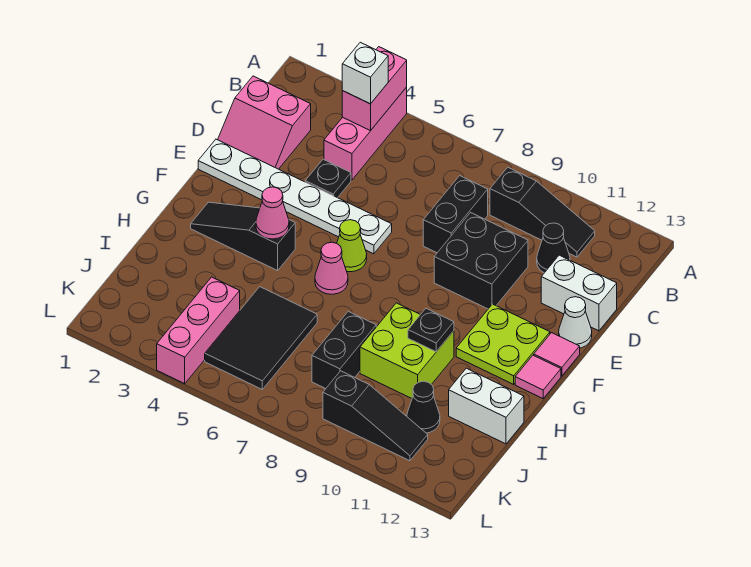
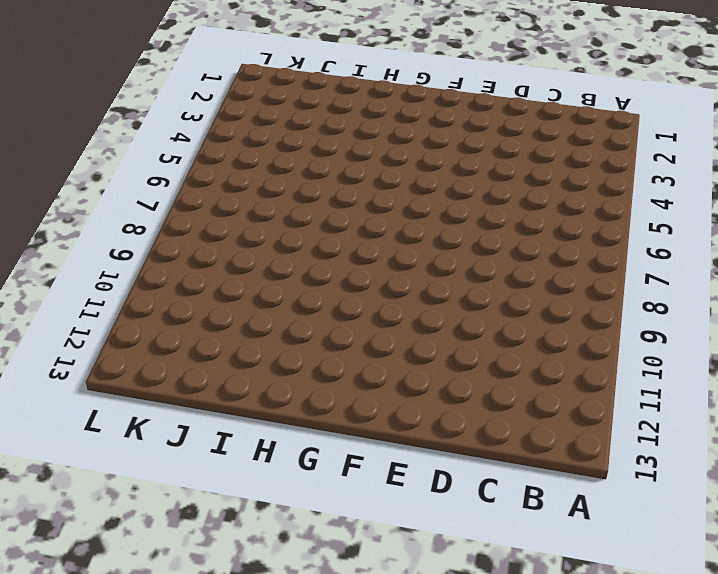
none -> pink brick A4:C4 level 1
none -> black slope B9:B11 level 1 top 9
none -> pink slope C1:D2 level 1 top C

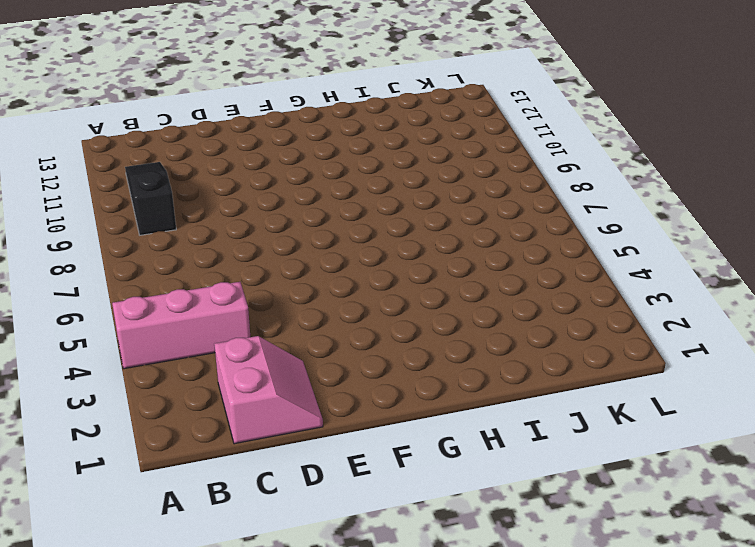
none -> black brick C8:D8 level 1
none -> black cone C11 level 1
none -> black plate D4 level 1

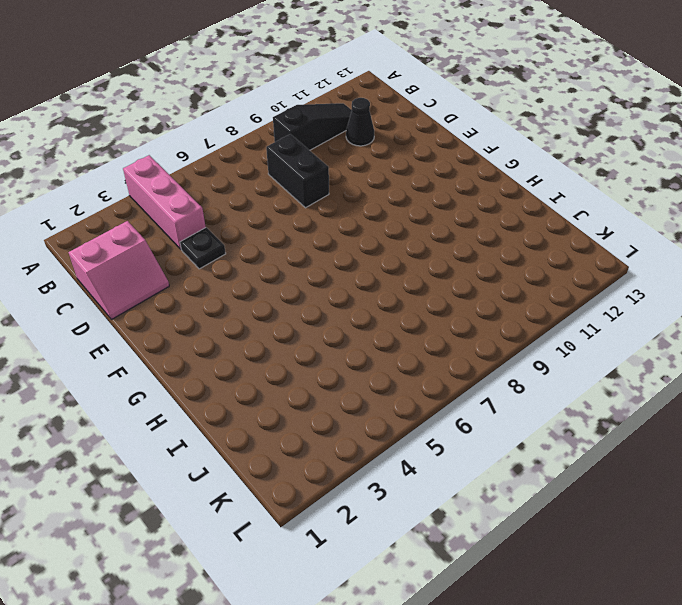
none -> black brick D9:E10 level 1
none -> white brick D12:D13 level 1
none -> white plate E1:E6 level 1

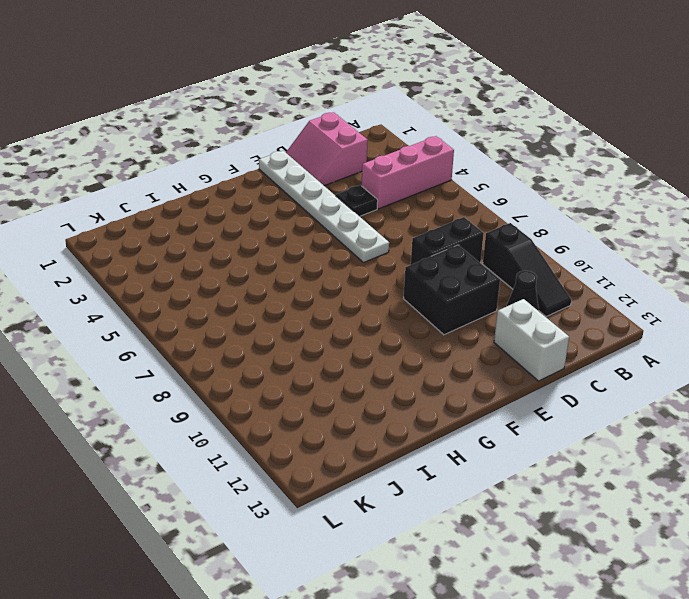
none -> white cone E13 level 1
none -> lime cone F6 level 1
none -> lime plate F11:G12 level 1

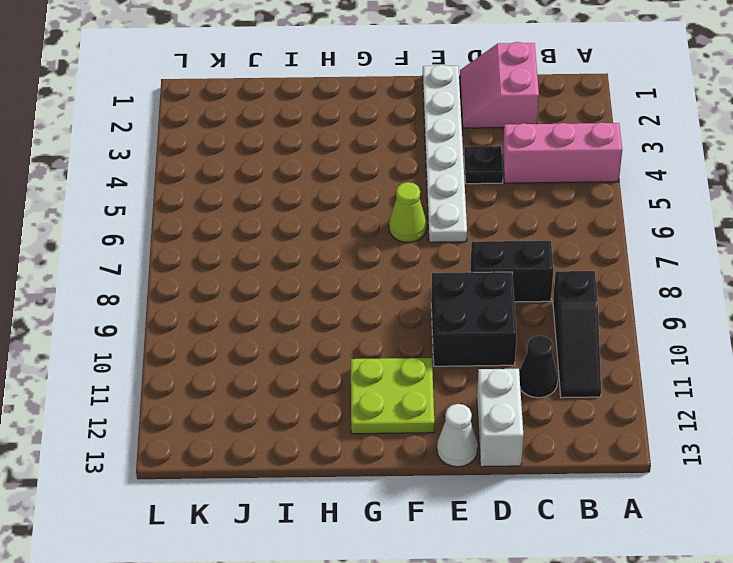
none -> pink tile F13 level 1
none -> black slope G2:G4 level 1 top 4
none -> pink cone G6 level 1

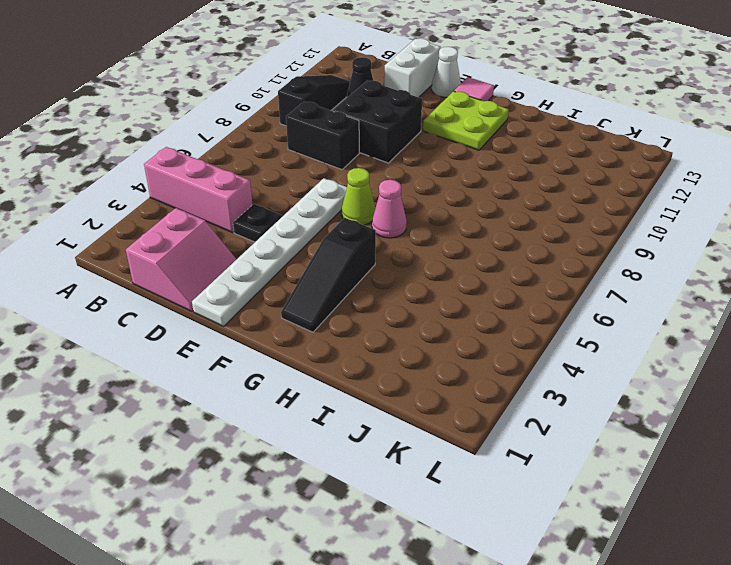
none -> pink tile G13 level 1
none -> lime brick H9:I10 level 1
none -> black tile I5:K6 level 1

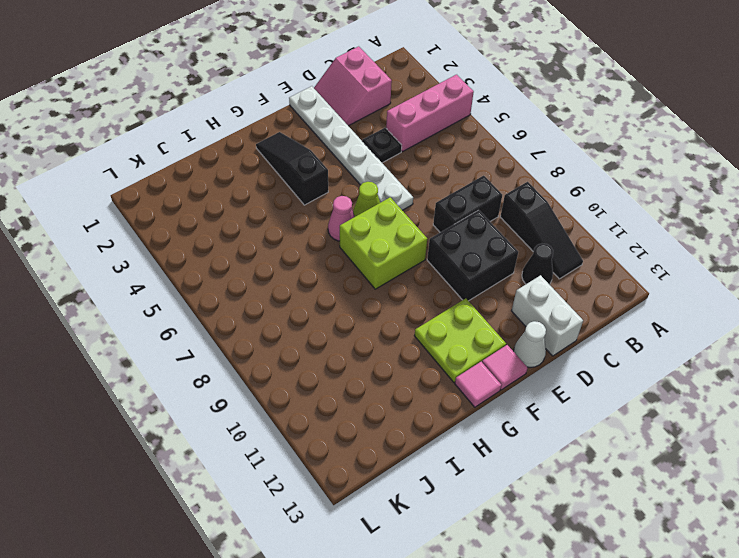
lime brick F7:G8 level 1 -> lime brick H9:I10 level 1
none -> black tile I5:K6 level 1
none -> black brick I8:J8 level 1
none -> white brick I12:I13 level 1

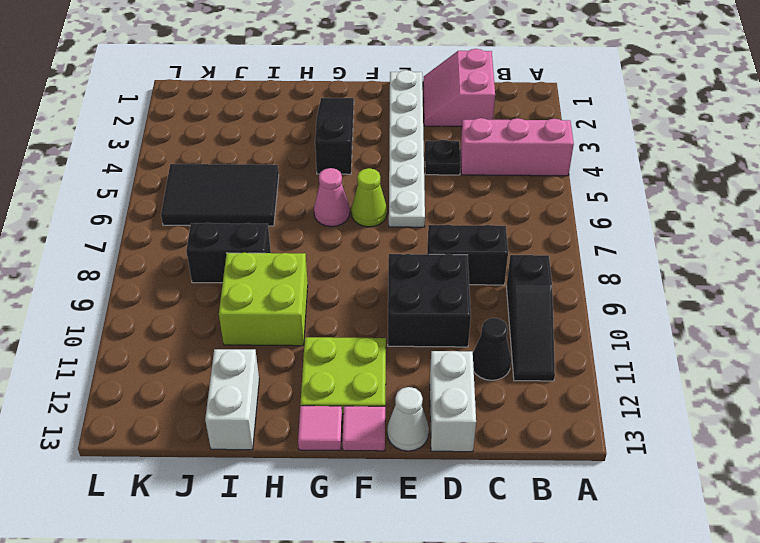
none -> pink brick J4:L4 level 1
none -> black cone J11 level 1
none -> black slope K9:K11 level 1 top 9

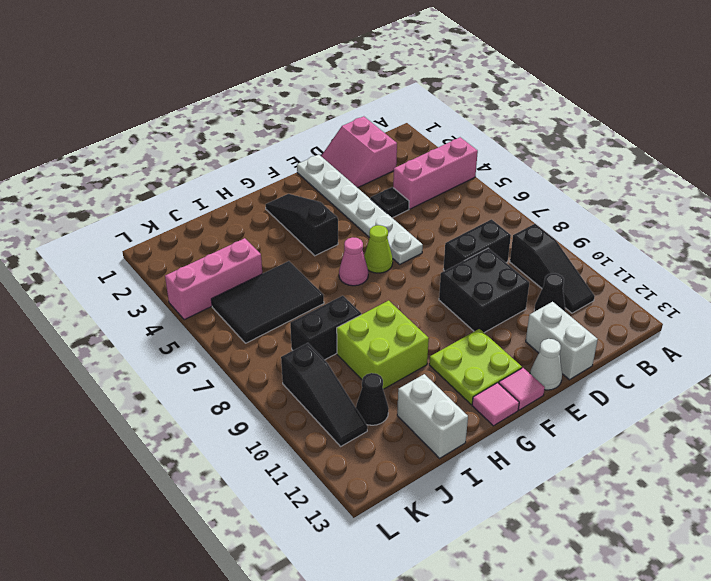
none -> pink brick A4:B4 level 2
none -> pink cone G4 level 2
none -> black plate H10 level 2

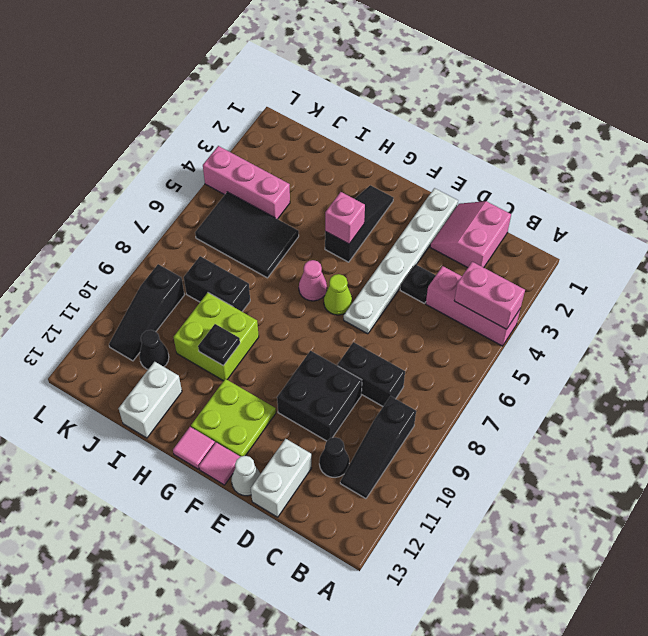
pink brick G4 level 2 -> pink cone G4 level 2
none -> white brick B4 level 3

